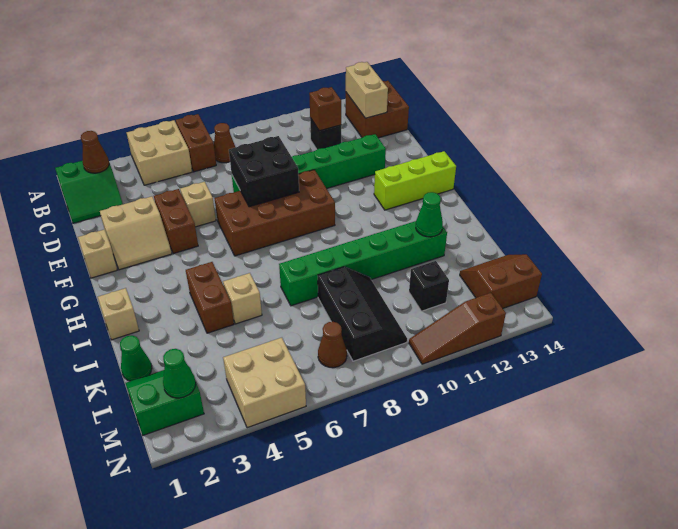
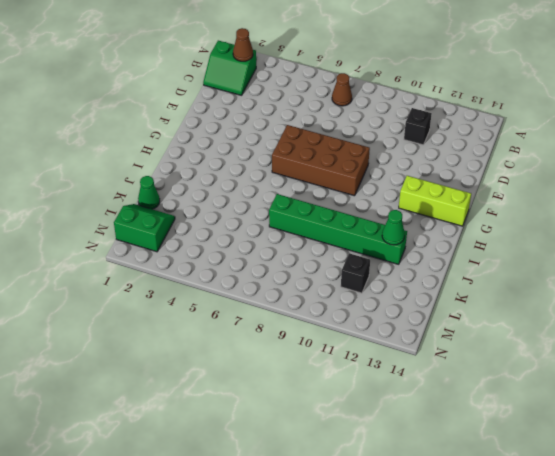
none -> tan brick A4:B5 level 1
none -> brown brick A6:B6 level 1
none -> brown brick B13:C14 level 1
none -> tan slope E2:F3 level 1 top E

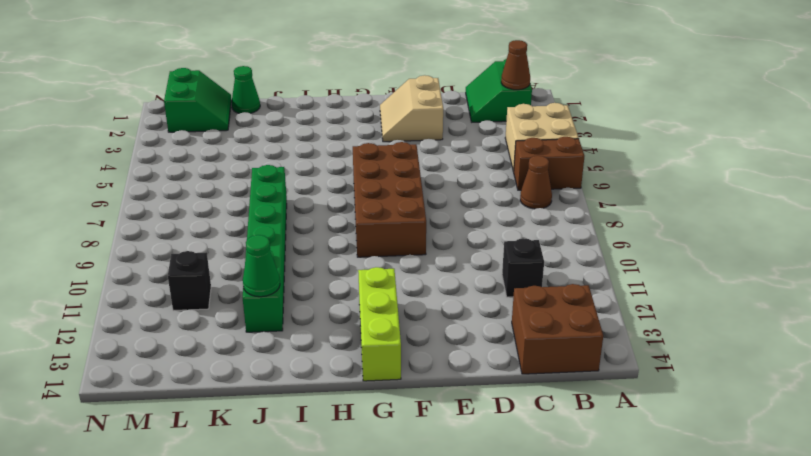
none -> brown brick E4:F4 level 1
none -> tan brick E5 level 1
none -> green brick E7:E12 level 1
none -> tan brick F1 level 1

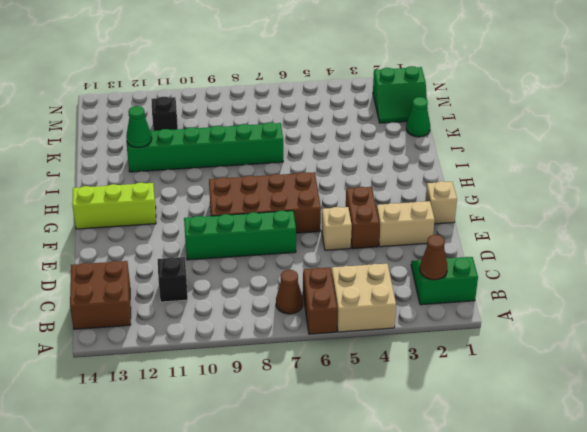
green brick E7:E10 level 1 -> green brick E7:E12 level 1
none -> tan brick I1 level 1
none -> brown brick I4:J4 level 1
none -> tan brick J5 level 1
none -> black slope K8:M9 level 1 top 8

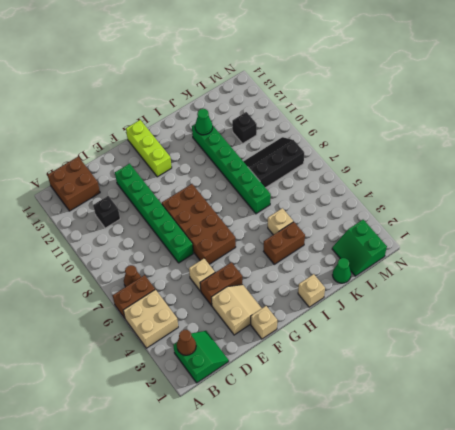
none -> brown slope L13:M14 level 1 top M
none -> tan brick M4:N5 level 1
none -> brown cone M7 level 1
none -> brown slope N10:N12 level 1 top 12

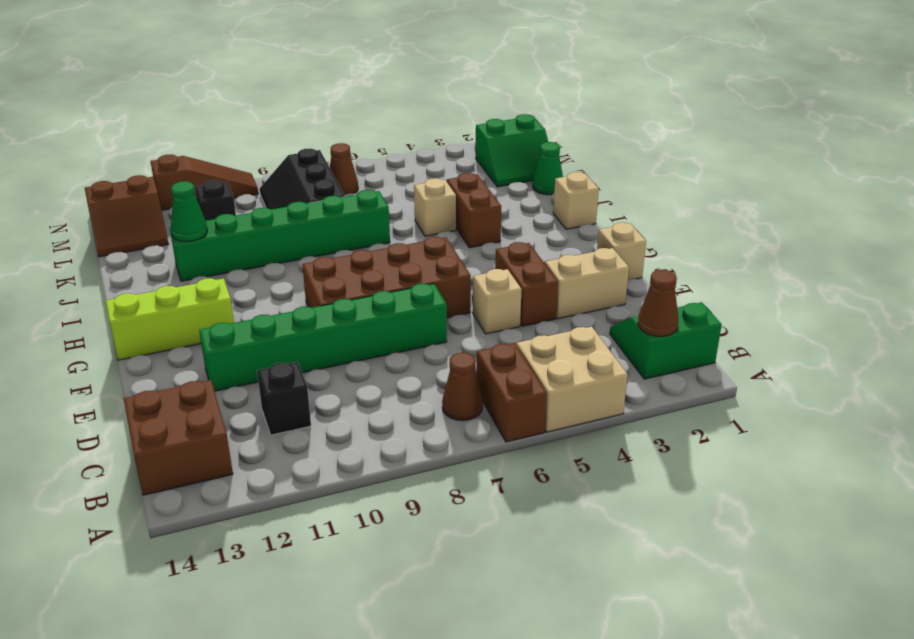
none -> tan brick M4:N5 level 1
none -> tan brick B13:C13 level 2
none -> brown brick C11 level 2
none -> black brick E7:F8 level 2

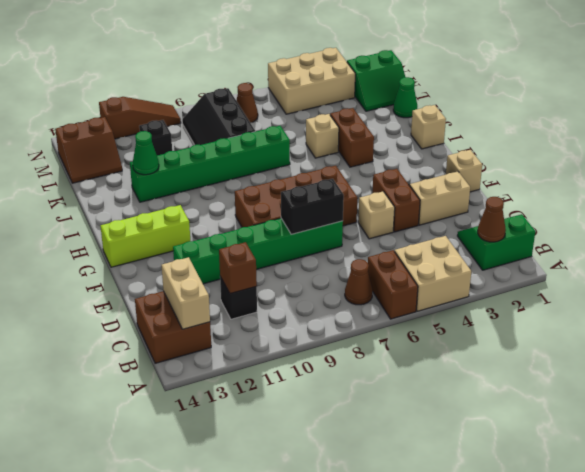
black brick E7:E8 level 2 -> black brick E7:F8 level 2
tan brick M3:N5 level 1 -> tan brick M4:N5 level 1
none -> green cone M2 level 2

